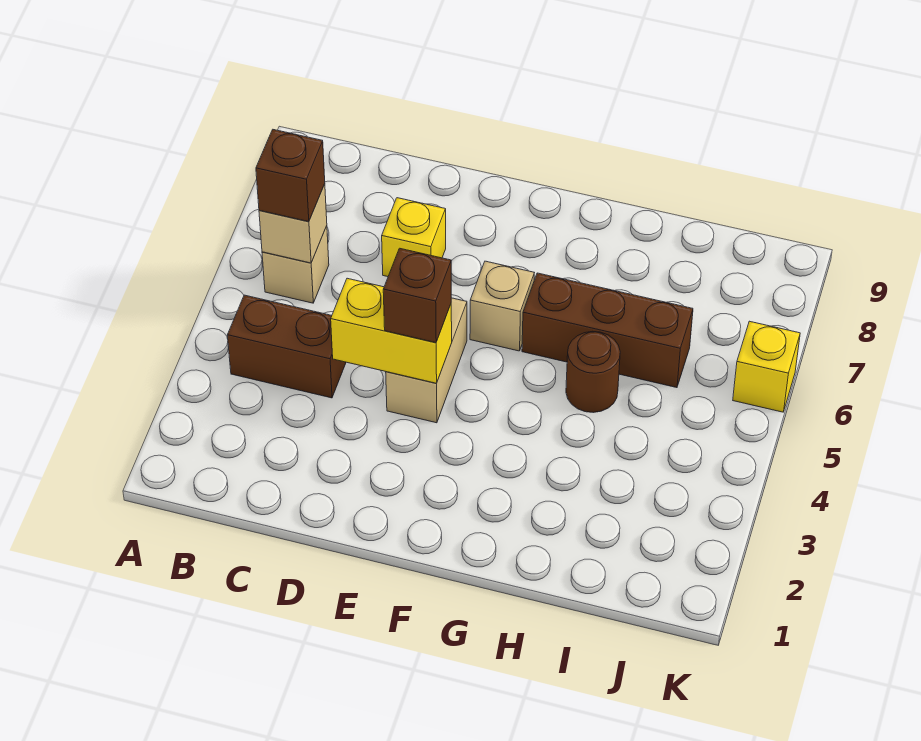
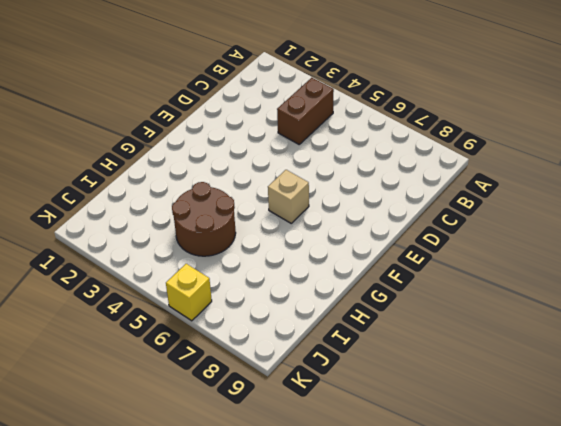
brown round brick H4:I5 level 1 -> brown round brick H5 level 1
none -> tan brick B6 level 1
none -> yellow brick D7 level 1
none -> tan brick E4:E5 level 1

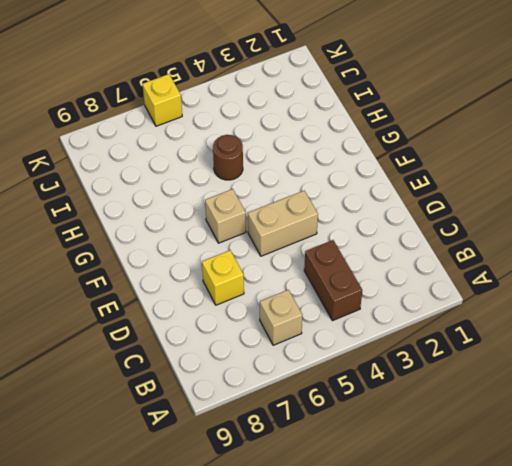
none -> brown brick G6:I6 level 1
none -> tan brick B6 level 2
none -> yellow brick D4:E4 level 2

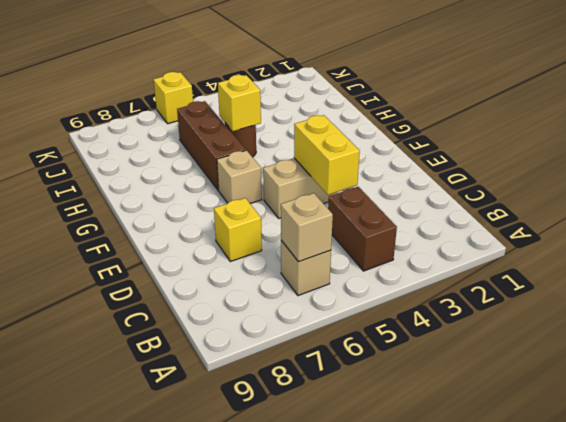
yellow brick H5 level 2 -> none
none -> brown brick B6 level 3
none -> brown brick E4 level 3

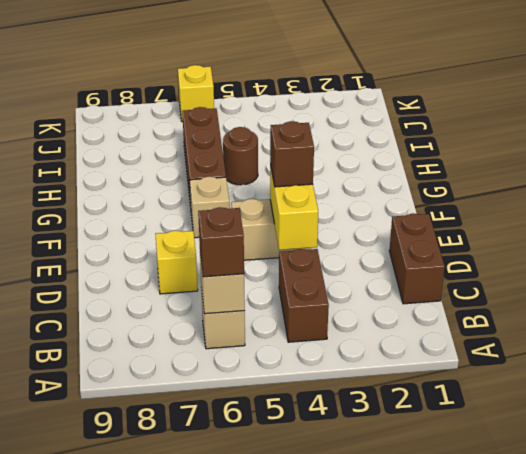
brown brick C1:D1 level 1 -> none

